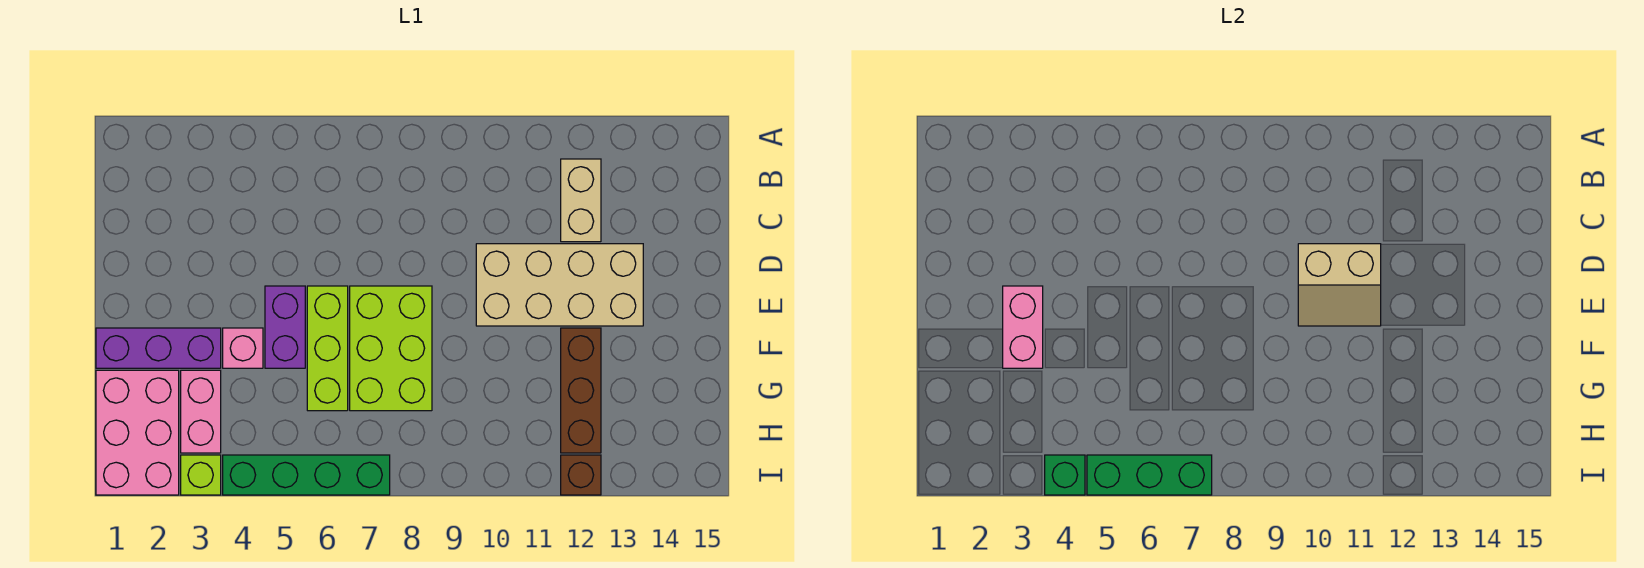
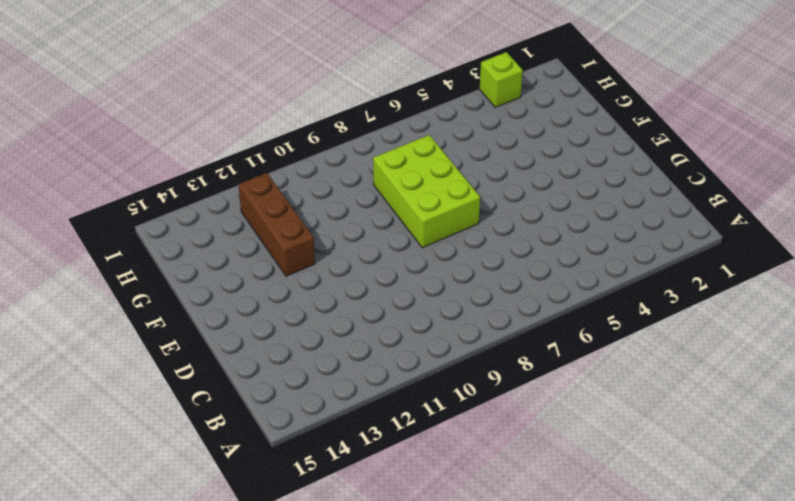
none -> tan brick B12:C12 level 1
none -> tan brick D10:E13 level 1
none -> purple brick E5:F5 level 1

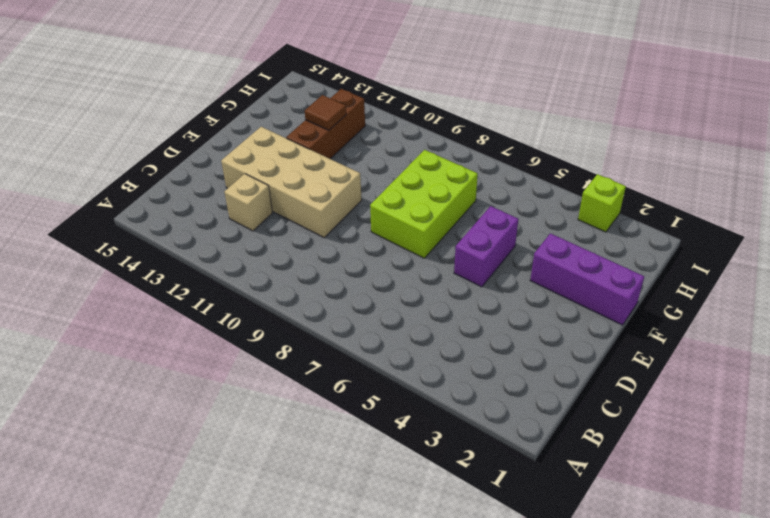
tan brick C12 level 1 -> tan brick B12:C12 level 1
brown tile G12 level 2 -> none
none -> lime brick E6:G6 level 1
none -> pink brick F4 level 1
none -> pink brick G1:I2 level 1

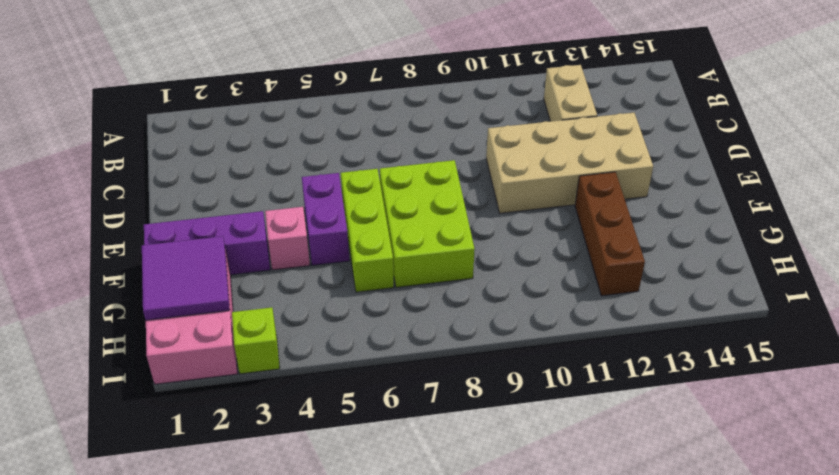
purple tile G1:H2 level 2 -> none
none -> pink brick G3:H3 level 1
none -> green brick I4:I7 level 1
none -> brown brick I12 level 1

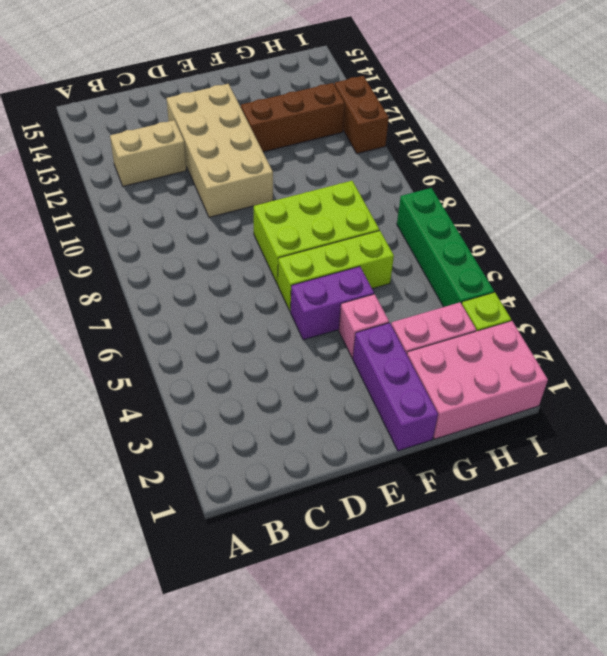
brown brick I11:I12 level 1 -> brown brick I12 level 1
none -> tan slope D10:E11 level 2 top D
none -> pink brick E3:F3 level 2
none -> green brick I4 level 2

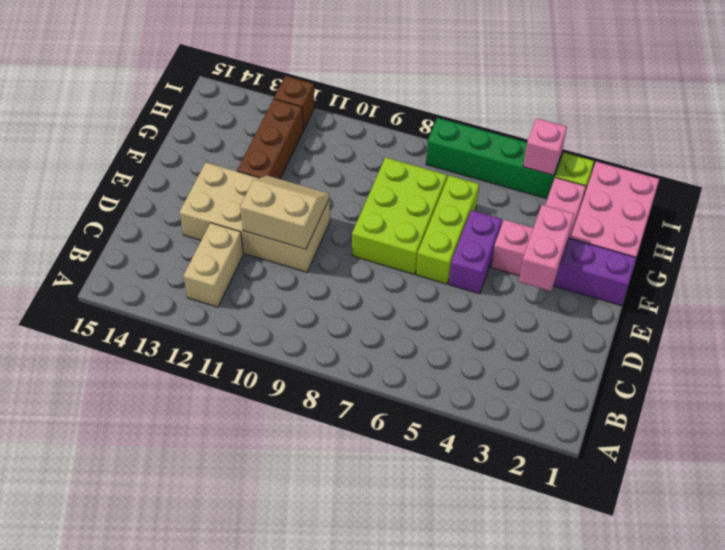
pink brick I4 level 2 -> green brick I4 level 2
none -> green brick I5:I7 level 2

